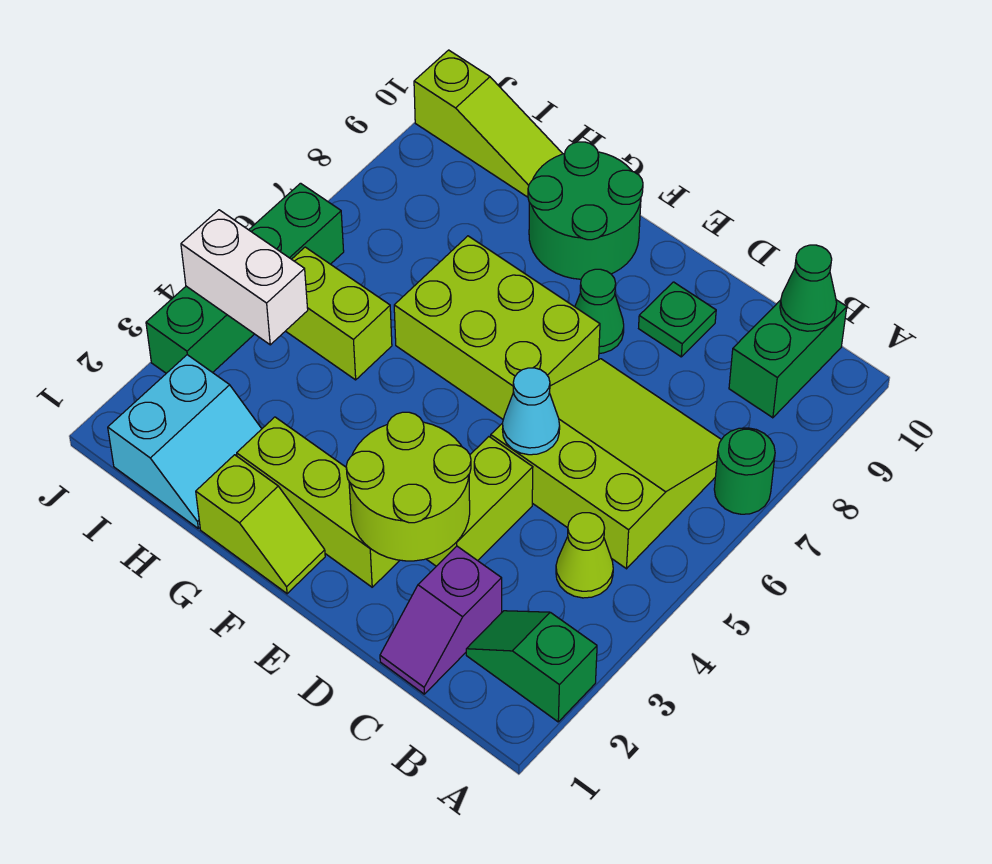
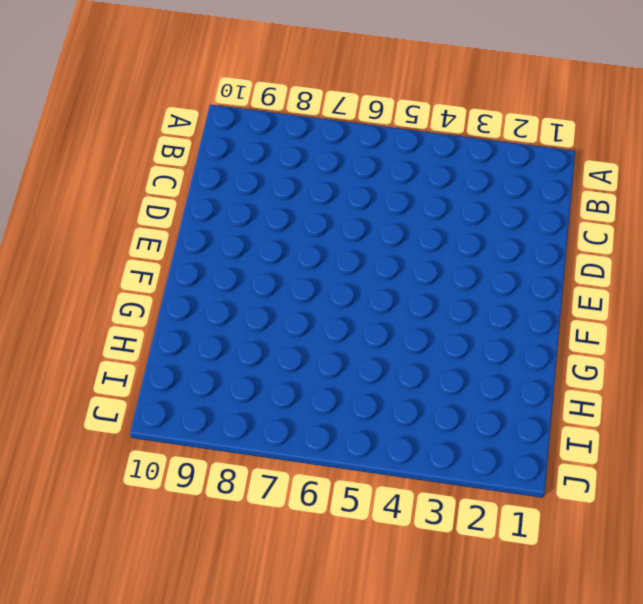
none -> green slope A2:B2 level 1 top A
none -> green round brick A7 level 1
none -> lime cone B4 level 1

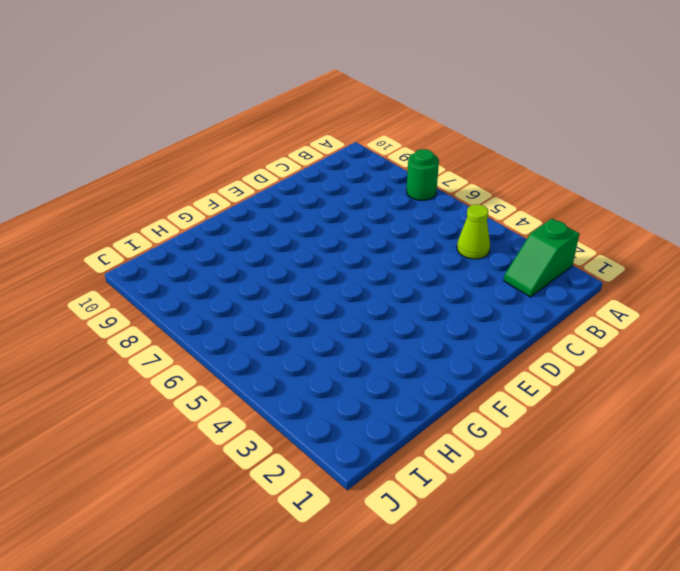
none -> lime slope B5:D7 level 1 top 5
none -> green brick B9:B10 level 1
none -> purple slope C1:C2 level 1 top 2

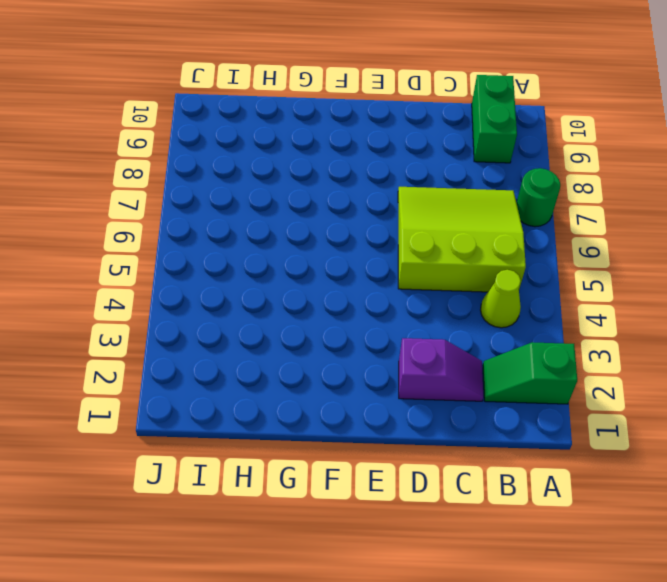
purple slope C2:D2 level 1 top D -> purple slope C1:C2 level 1 top 2
none -> lime brick D3:D4 level 1
none -> green plate D9 level 1
none -> lime brick E2:G2 level 1

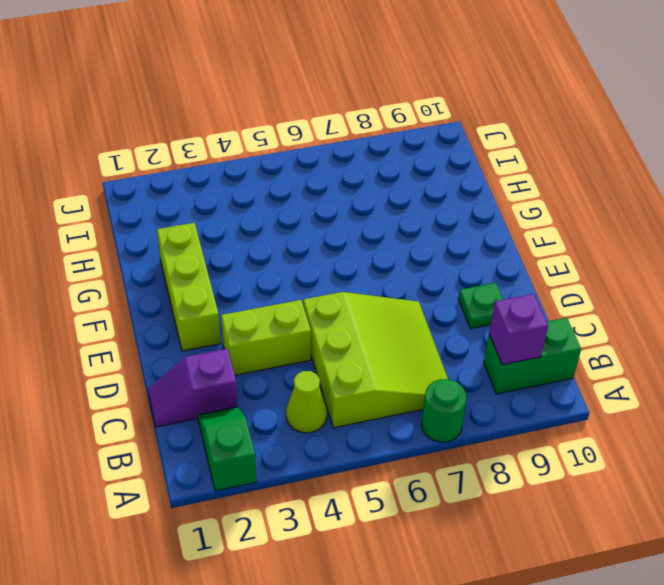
purple brick B9 level 2 -> none
none -> lime brick E6:G7 level 1
none -> green cone E8 level 1
none -> lime slope F1:G1 level 1 top G

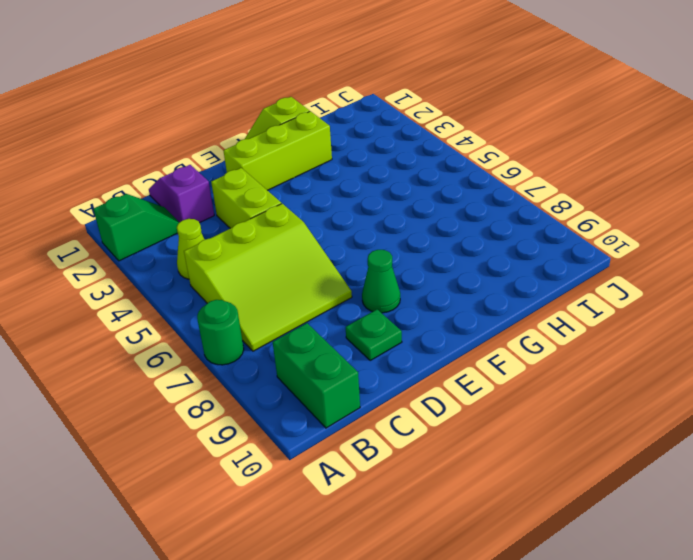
none -> lime brick E6:G7 level 1
none -> green round brick F9:G10 level 1
none -> cyan slope H1:I2 level 1 top I

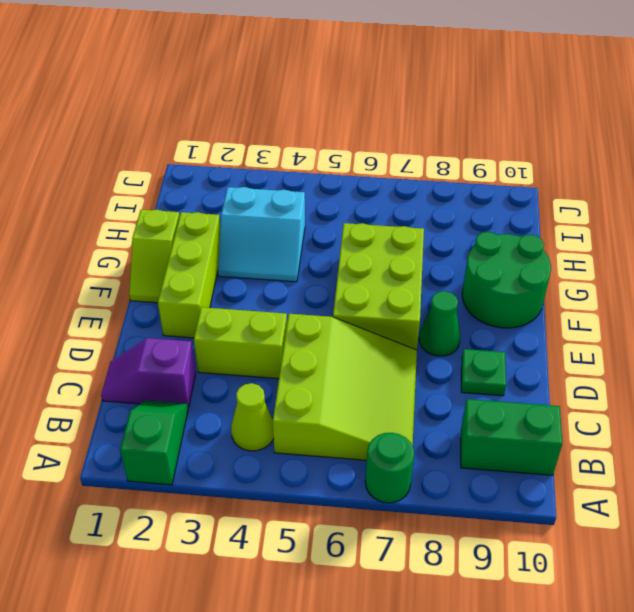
cyan slope G3:H4 level 1 top H -> cyan slope H1:I2 level 1 top I
none -> lime brick H5:I5 level 1
none -> lime slope H10:J10 level 1 top J
none -> green brick J3:J6 level 1

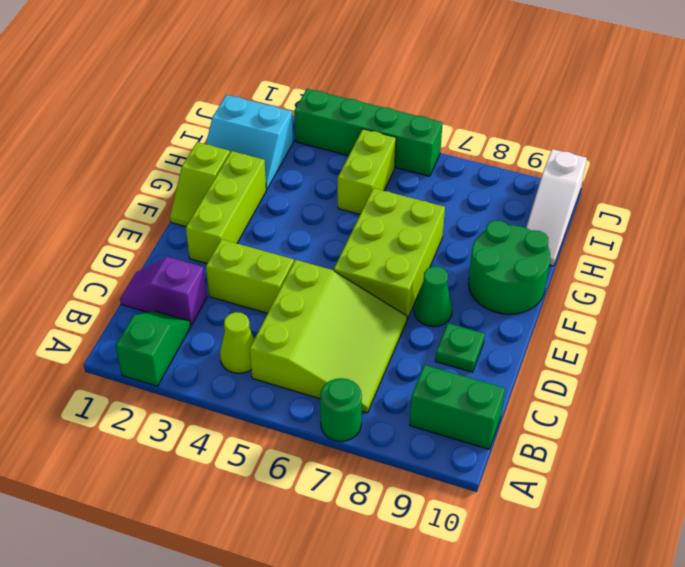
white slope H10:J10 level 1 top J -> lime slope H10:J10 level 1 top J
none -> green cone B10 level 2
none -> lime round brick D2:E3 level 2
none -> cyan cone D5 level 2

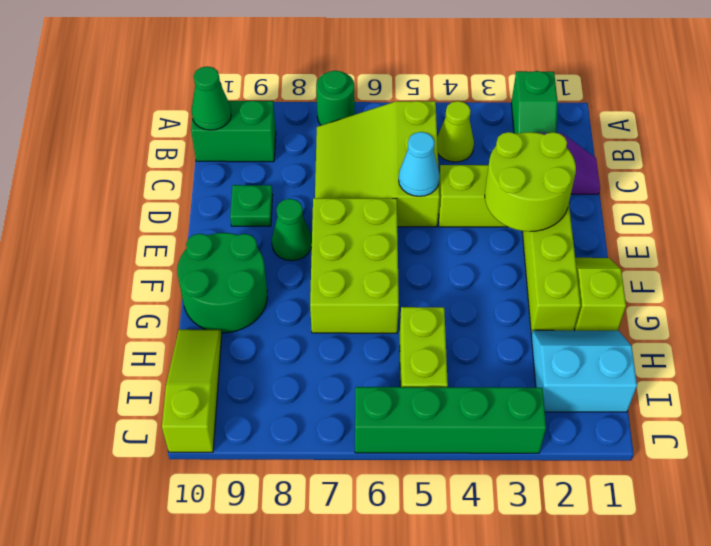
none -> white brick I4:J4 level 2

